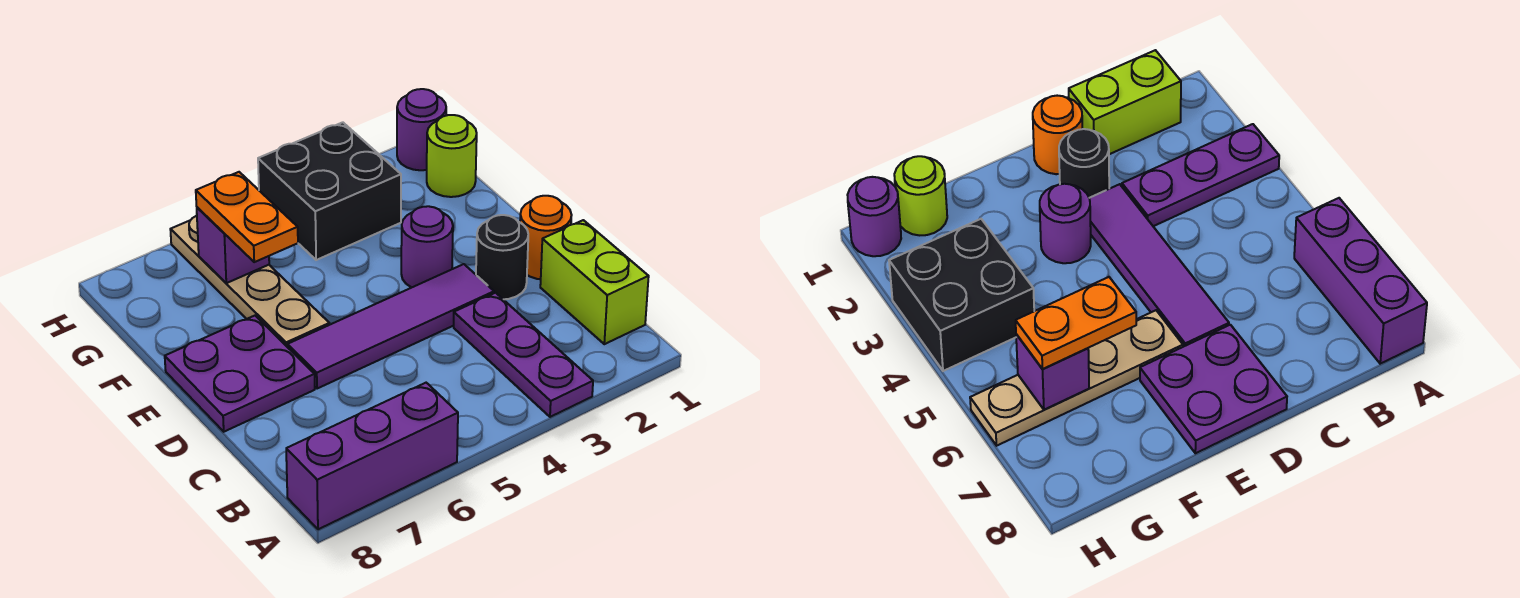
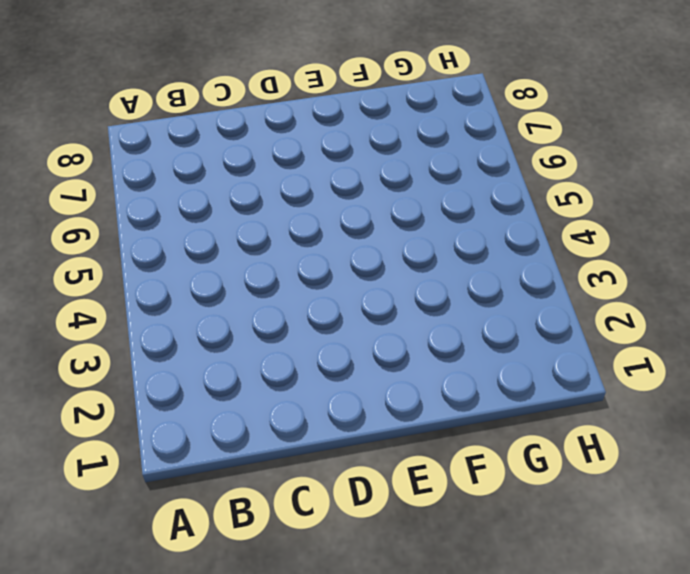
none -> purple plate A3:C3 level 1
none -> purple brick A6:A8 level 1
none -> lime brick B1:C1 level 1

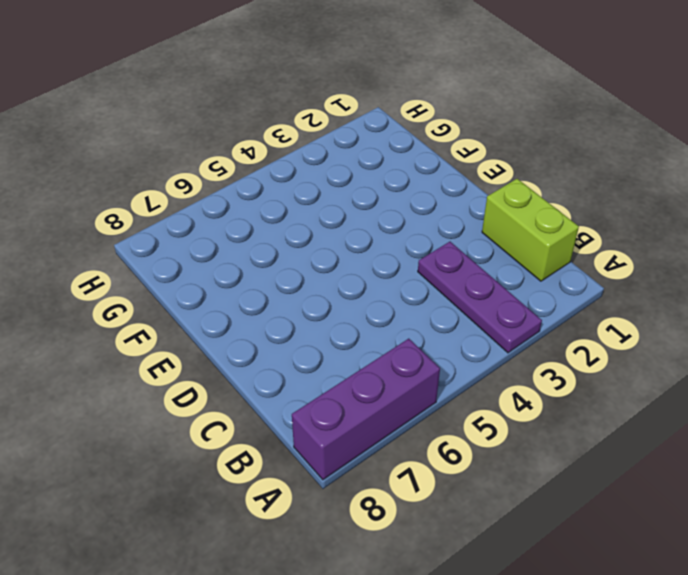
none -> orange round brick D1 level 1
none -> black round brick D2 level 1
none -> purple tile D3:D6 level 1

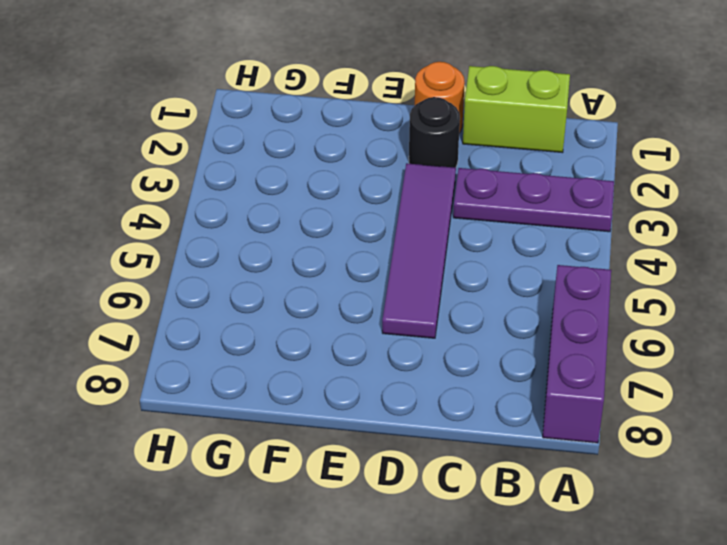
none -> purple plate D7:E8 level 1
none -> purple round brick E3 level 1
none -> tan plate E6:H6 level 1

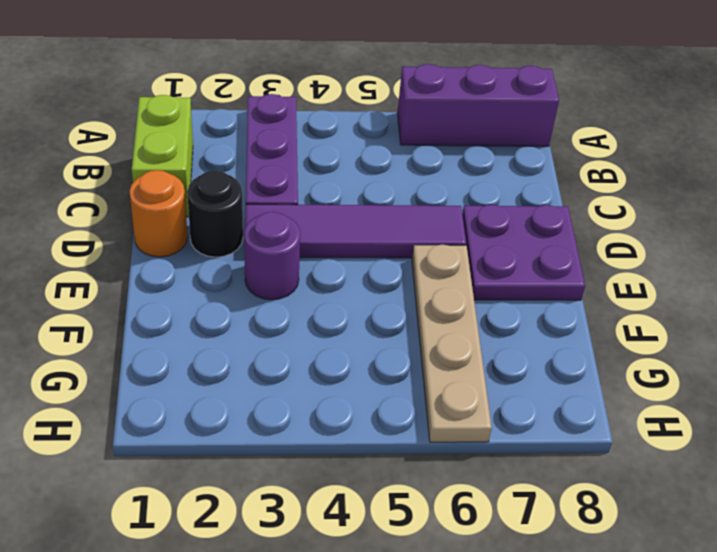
none -> lime round brick G1 level 1
none -> black brick G3:H4 level 1
none -> purple round brick H1 level 1

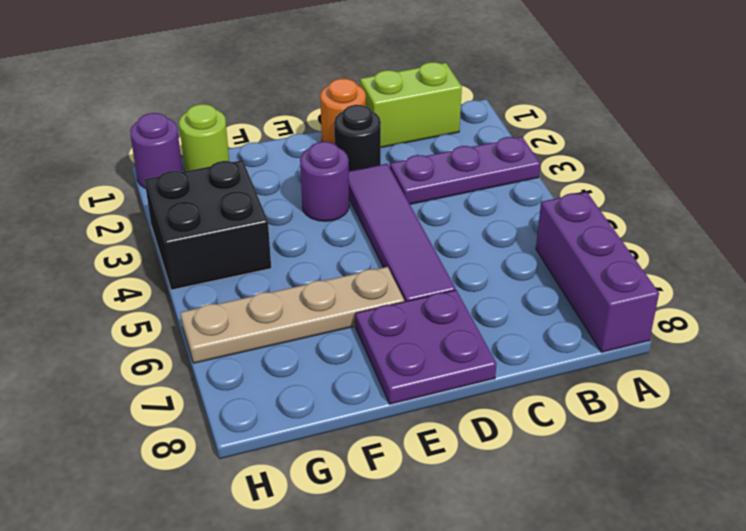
none -> purple brick G6 level 2
none -> orange plate F6:G6 level 3

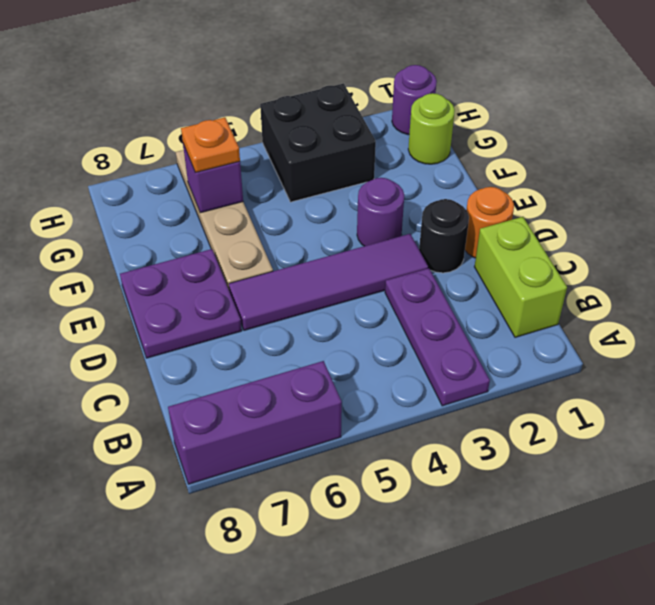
orange plate G6 level 3 -> orange plate F6:G6 level 3

